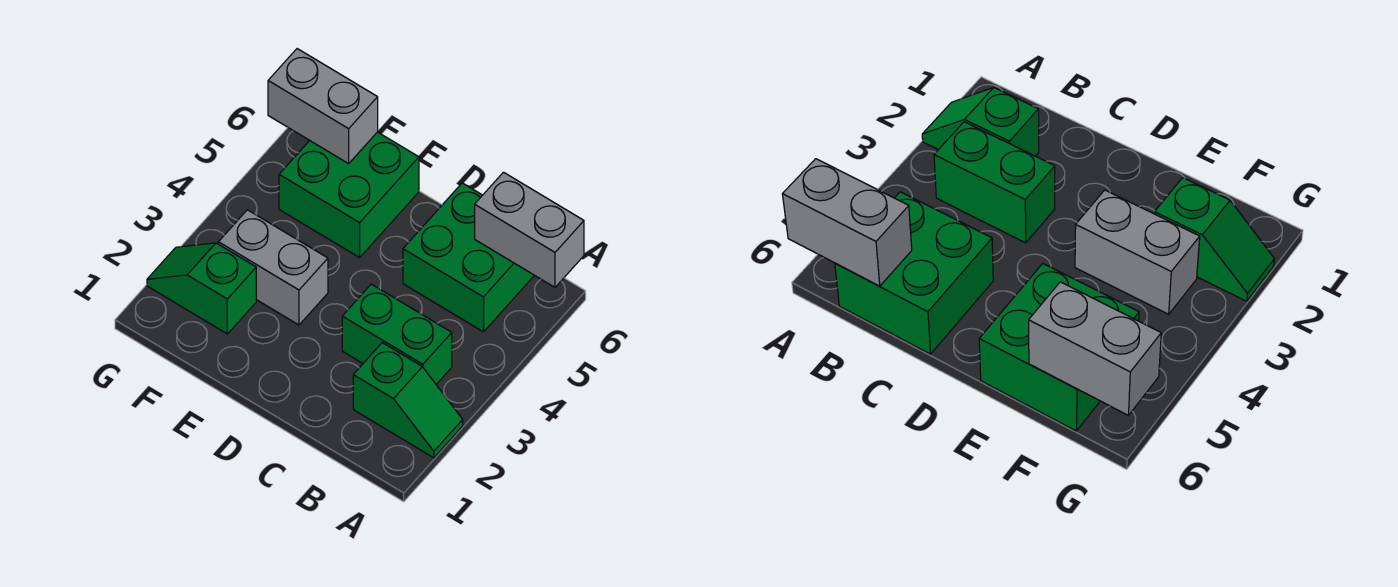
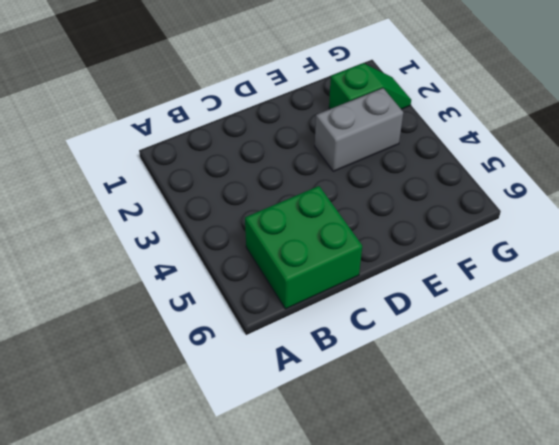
none -> green slope A2:B2 level 1 top B
none -> green brick B3:C3 level 1

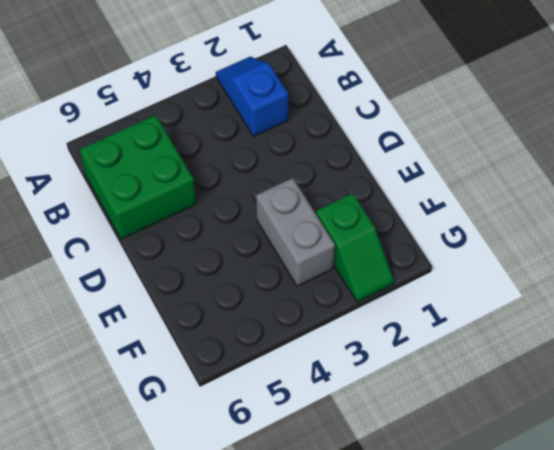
blue slope A2:B2 level 1 top B -> green slope A2:B2 level 1 top B
none -> green brick B3:C3 level 1
none -> green brick E5:F6 level 1

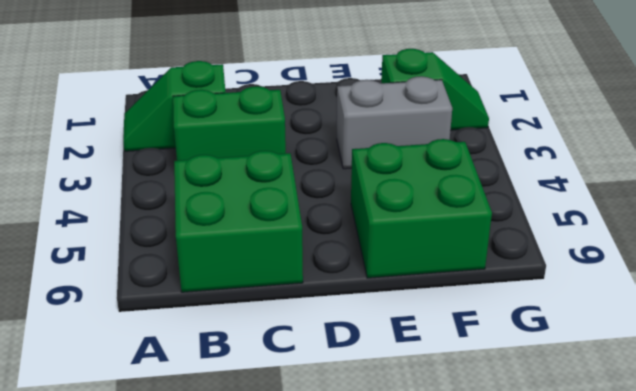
none -> grey brick A6:B6 level 2
none -> grey brick F6:G6 level 2

